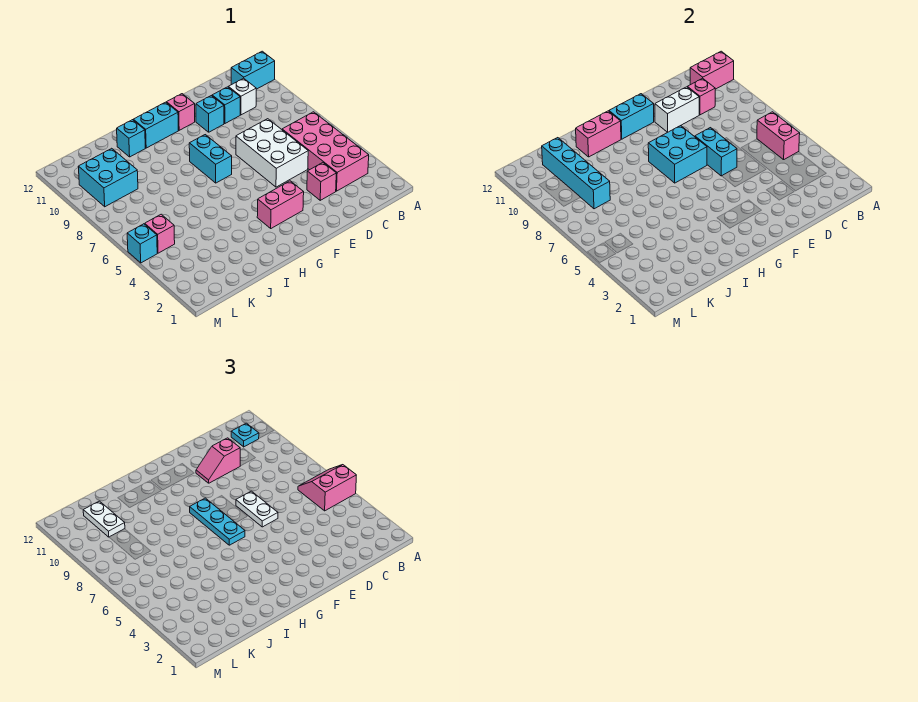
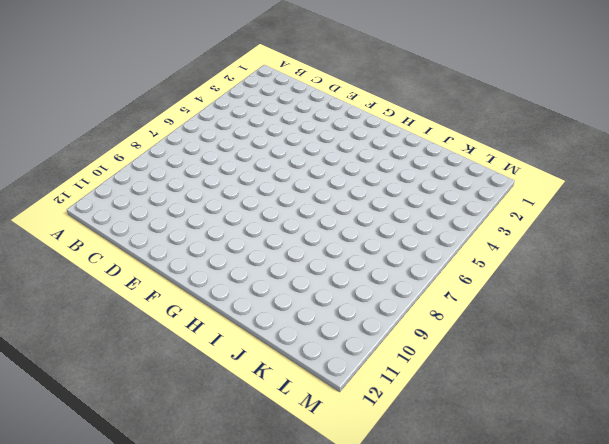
none -> cyan brick A11:B11 level 1
none -> pink brick B3:C6 level 1
none -> white brick C10 level 1
none -> pink brick D3 level 1

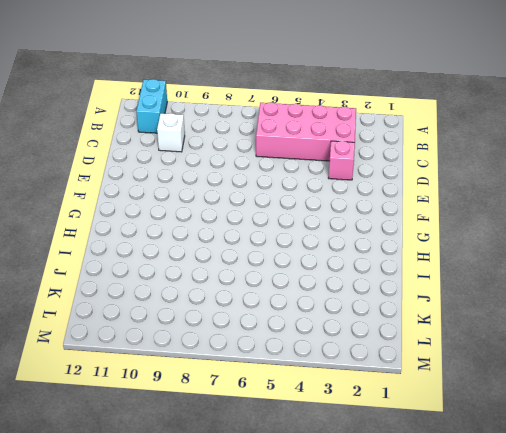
none -> white brick D5:E7 level 1
none -> cyan brick D10 level 1
none -> cyan brick E10 level 1
none -> pink brick F3:G3 level 1

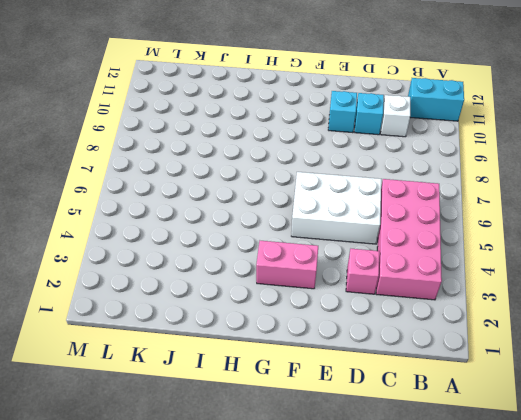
white brick D5:F6 level 1 -> white brick D5:E7 level 1
none -> pink brick F11 level 1
none -> cyan brick G7:G8 level 1
none -> cyan brick G11:H11 level 1
none -> cyan brick I11 level 1

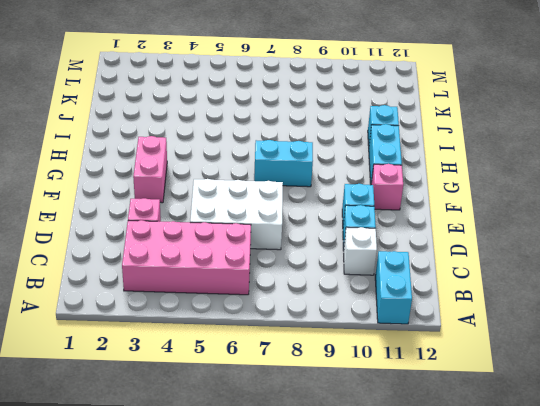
none -> cyan brick K9:L10 level 1
none -> pink brick L5 level 1
none -> cyan brick M5 level 1
none -> pink brick A11:B11 level 2

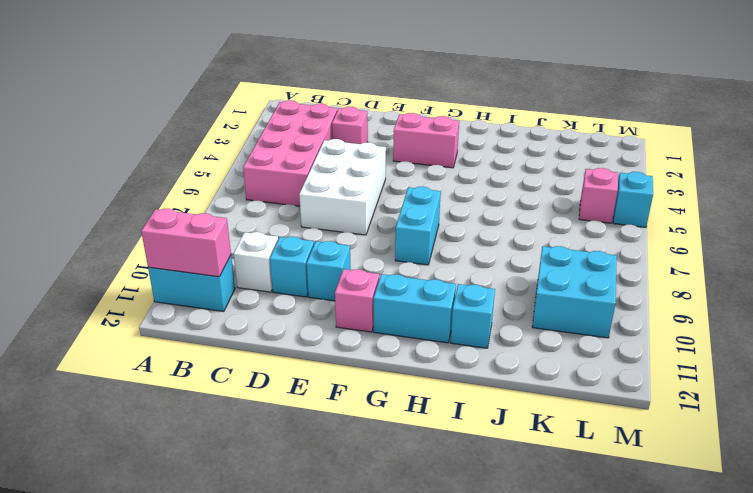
none -> pink brick B5:B6 level 2
none -> pink brick C10 level 2
none -> white brick D10:E10 level 2
none -> cyan brick E6:E7 level 2

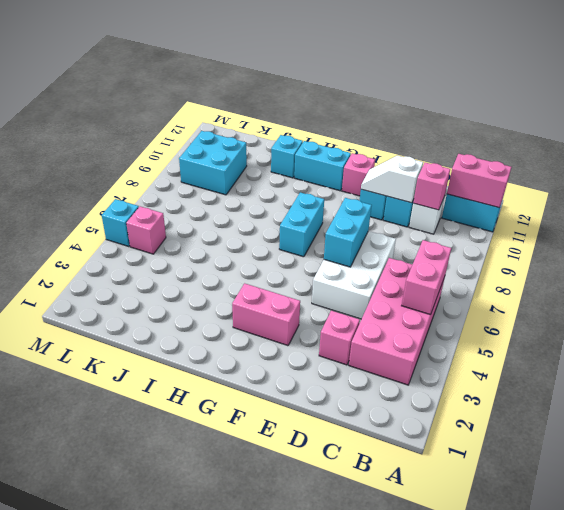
white slope D10:E10 level 2 top D -> white brick D10:E10 level 2
none -> cyan brick F7:G8 level 2
none -> cyan brick F11:G11 level 2
none -> pink brick H11:I11 level 2
none -> cyan brick K8:K11 level 2

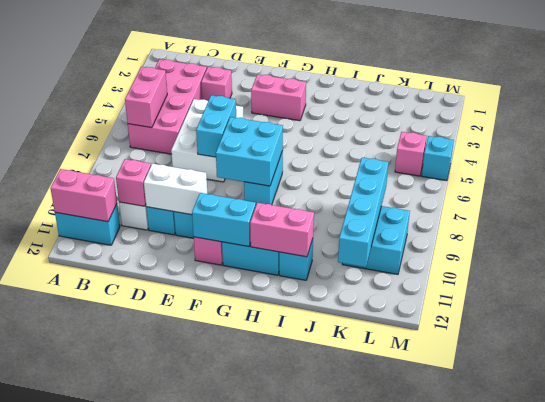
none -> pink slope A5:B6 level 3 top 5
none -> cyan plate B11 level 3
none -> pink slope D10:E10 level 3 top D
none -> white plate E6:E7 level 3

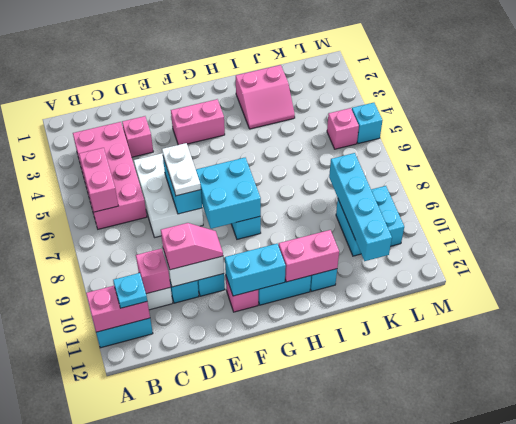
pink slope I2:J3 level 1 top 2 -> pink slope A5:B6 level 3 top 5
none -> cyan plate G6:G8 level 3
none -> white plate K10:K11 level 3

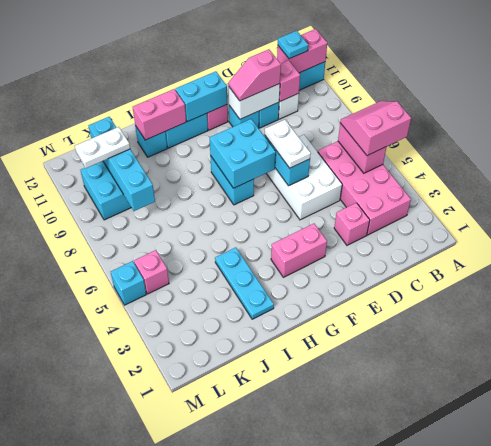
cyan plate I2:I4 level 1 -> cyan plate G6:G8 level 3
white plate K10:L10 level 3 -> white plate K10:K11 level 3

